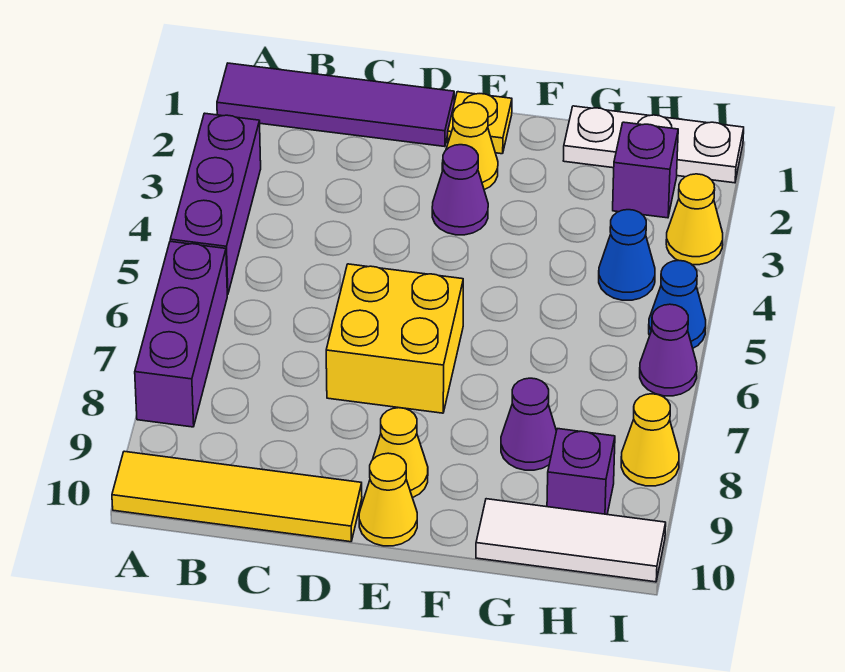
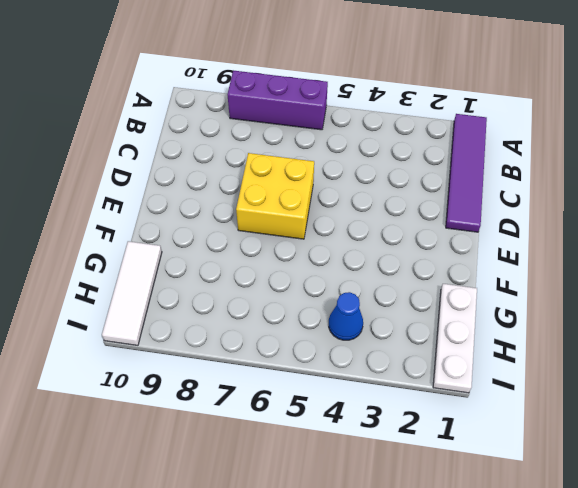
none -> purple brick A3:A5 level 1
none -> yellow tile A10:D10 level 1
none -> yellow plate E1 level 1

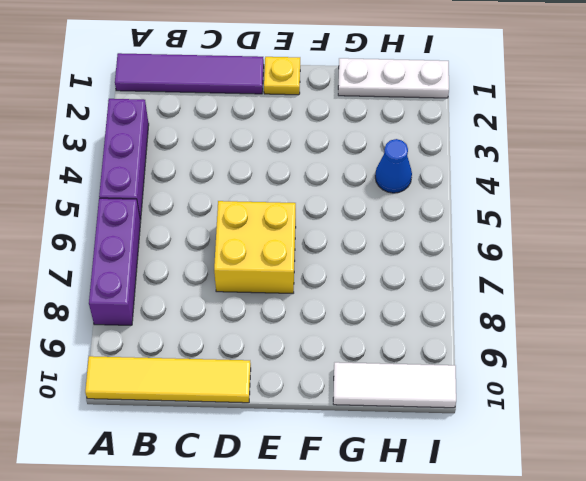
none -> yellow cone E2 level 1
none -> purple cone E3 level 1
none -> yellow cone E9 level 1

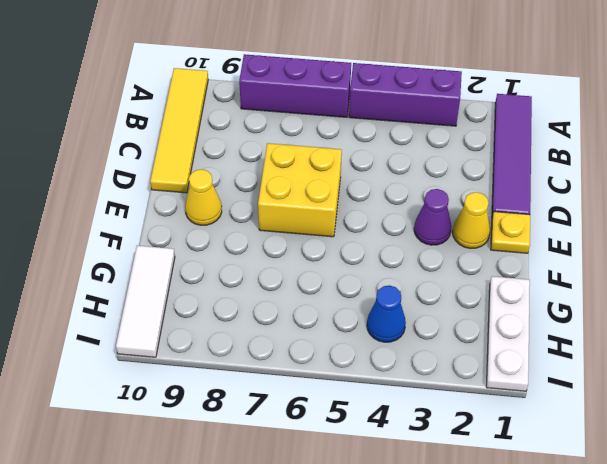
none -> yellow cone E10 level 1
none -> purple cone G8 level 1
none -> purple brick H2 level 1

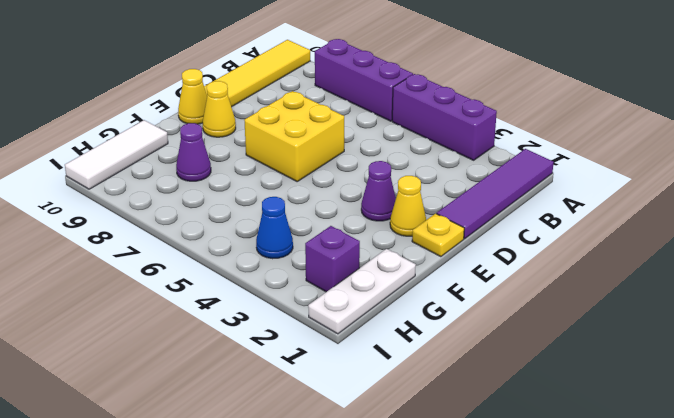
none -> purple brick H9 level 1
none -> yellow cone I3 level 1
none -> blue cone I5 level 1

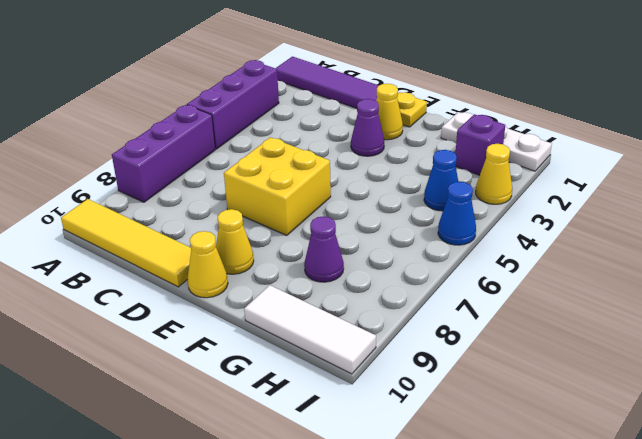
none -> purple brick H9 level 1
none -> purple cone I6 level 1
none -> yellow cone I8 level 1

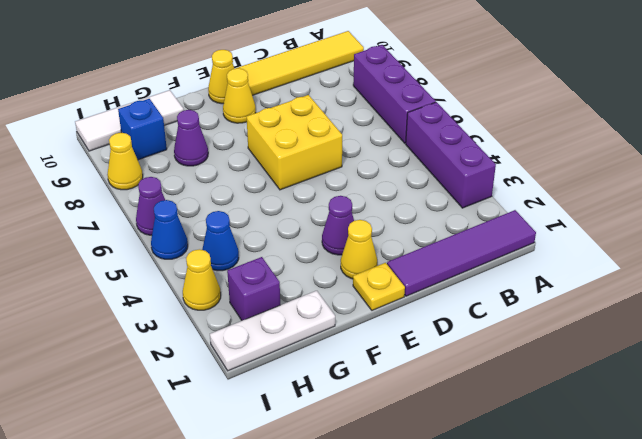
blue brick H9 level 1 -> purple brick H9 level 1

